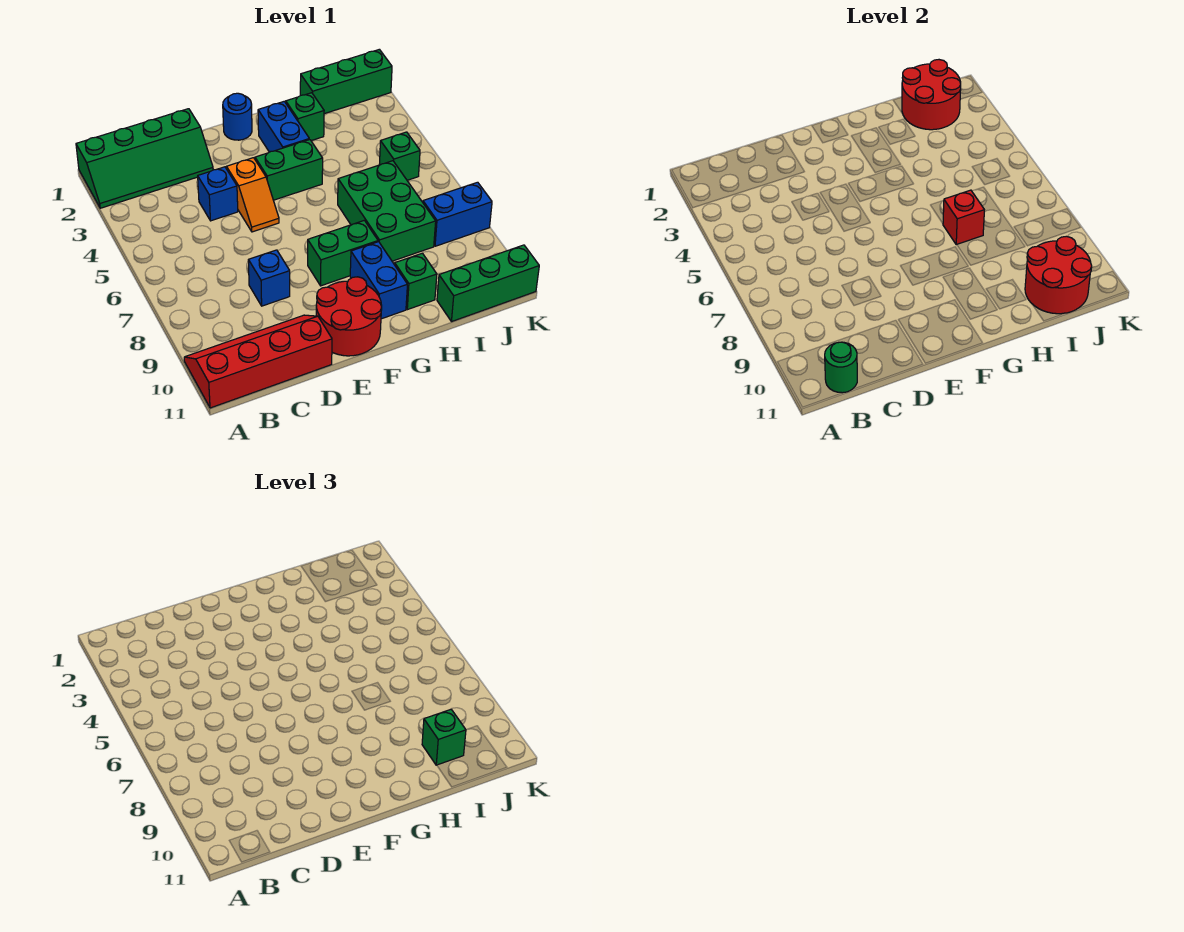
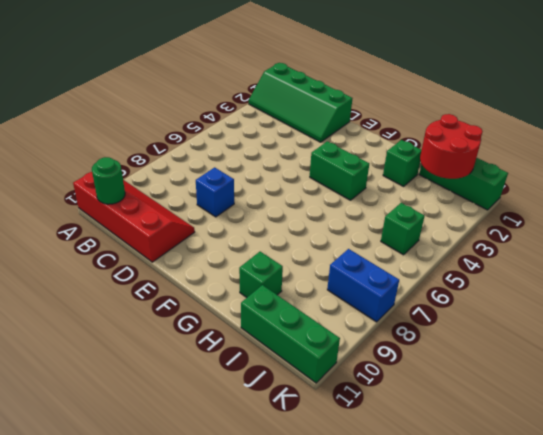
none -> blue brick D4 level 1
none -> orange slope E4:E5 level 1 top 4
none -> red round brick E10:F11 level 1

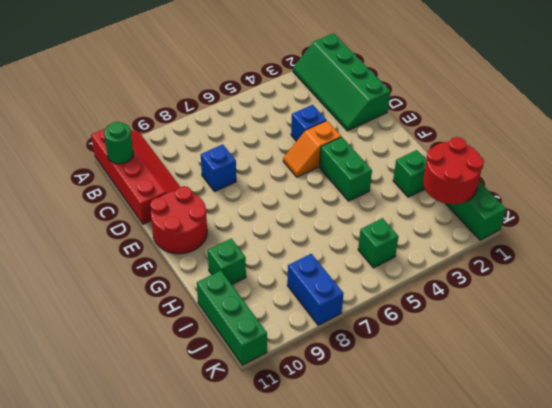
none -> blue round brick F1 level 1
none -> green brick F8:G8 level 1
none -> blue brick G2:G3 level 1

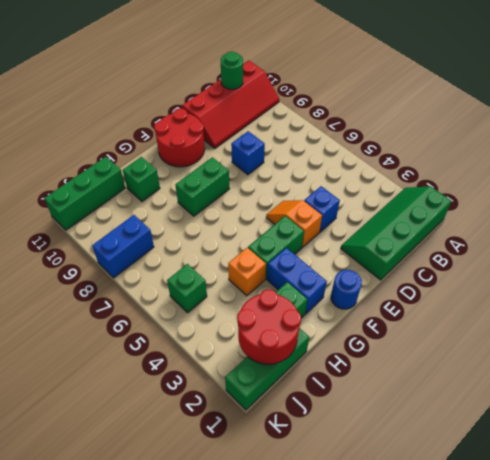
orange brick H4 level 1 -> none
none -> blue brick G9:G10 level 1
none -> green brick H6:I8 level 1
none -> red brick H7 level 2

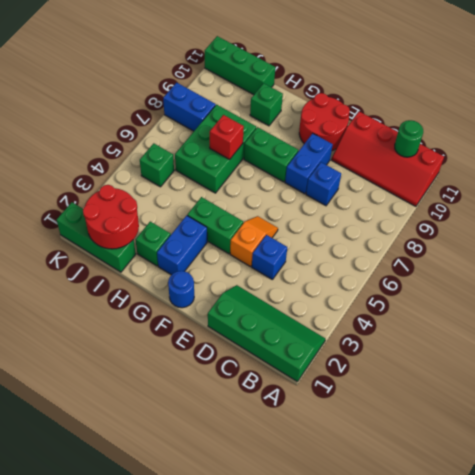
blue brick E8:E9 level 1 -> blue brick G9:G10 level 1
none -> red round brick I10:J11 level 2
none -> green brick I10 level 3

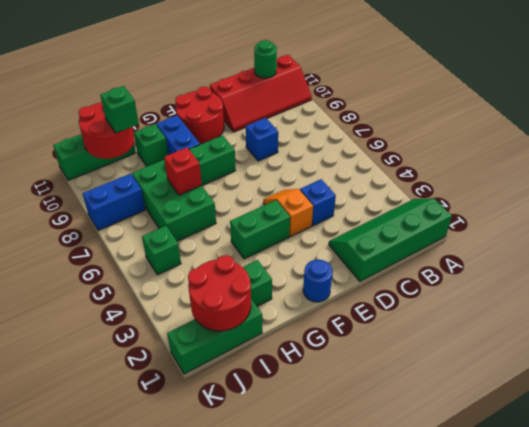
none -> blue brick G2:G3 level 1

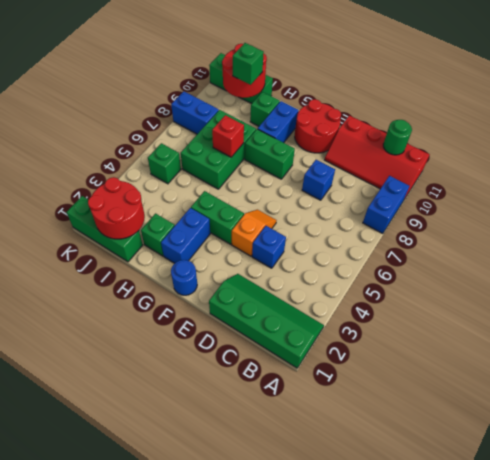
blue brick A8:A9 level 1 -> none

